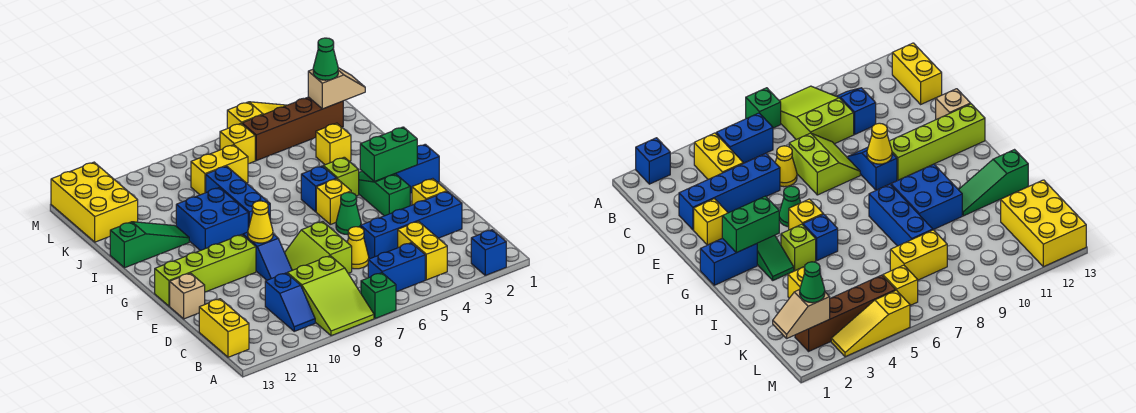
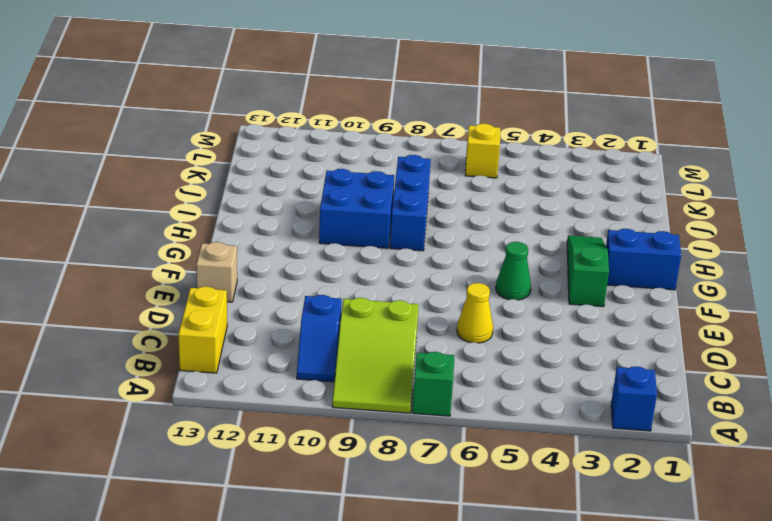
none -> yellow brick B4:C4 level 1
none -> blue brick B5:B6 level 1
none -> blue brick D2:D5 level 1
none -> lime slope D7:E8 level 1 top 7

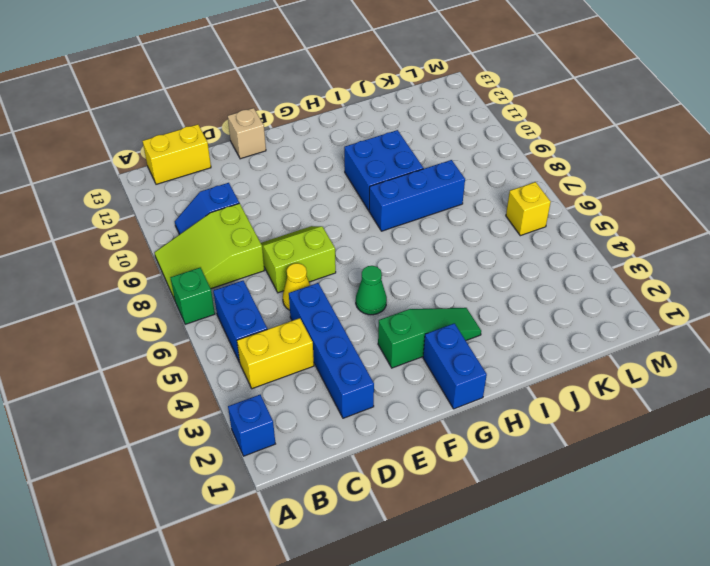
none -> yellow brick E2 level 1
none -> blue slope E9:F9 level 1 top F
none -> lime brick F10:F13 level 1
none -> yellow brick G5 level 1

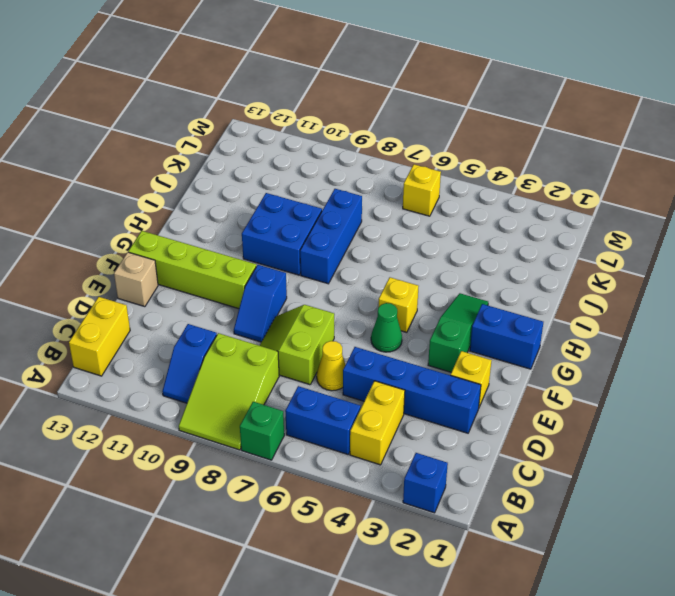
none -> lime brick H4 level 1
none -> blue brick H5 level 1
none -> green slope I11:I13 level 1 top 13
none -> yellow brick J3 level 1

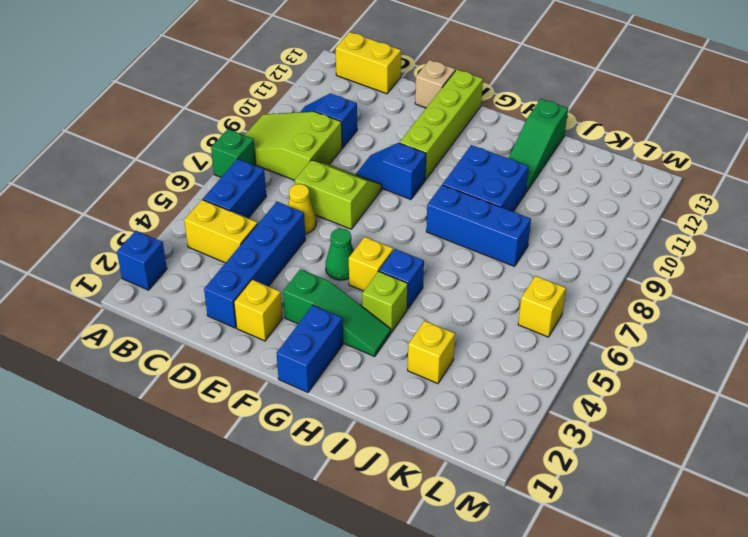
none -> yellow brick K7:K8 level 1
none -> yellow brick K12:M13 level 1
none -> brown brick L2:L5 level 1
none -> yellow slope M3:M5 level 1 top 5

